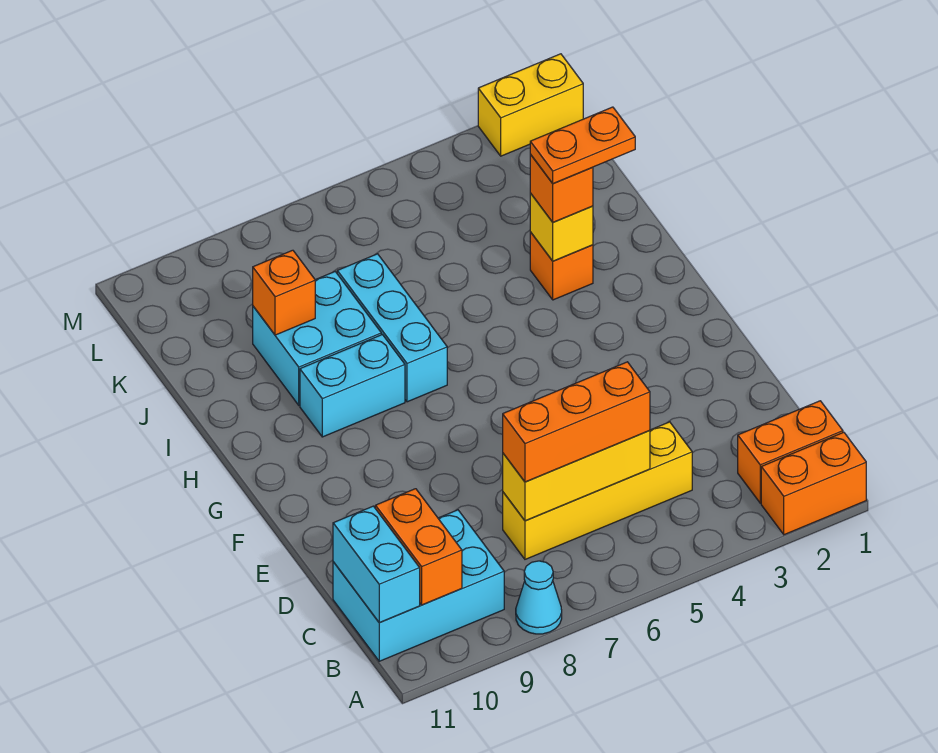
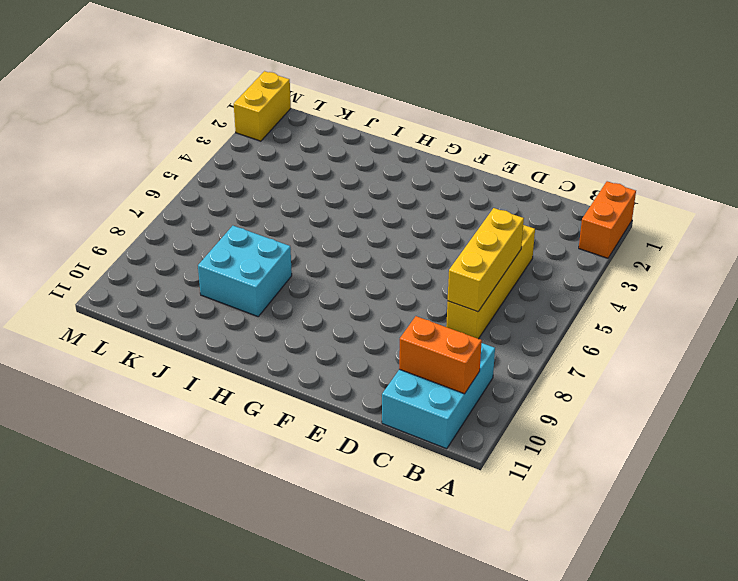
none -> cyan cone A8 level 1
none -> orange brick B1:B2 level 1
none -> cyan brick H7:J7 level 1

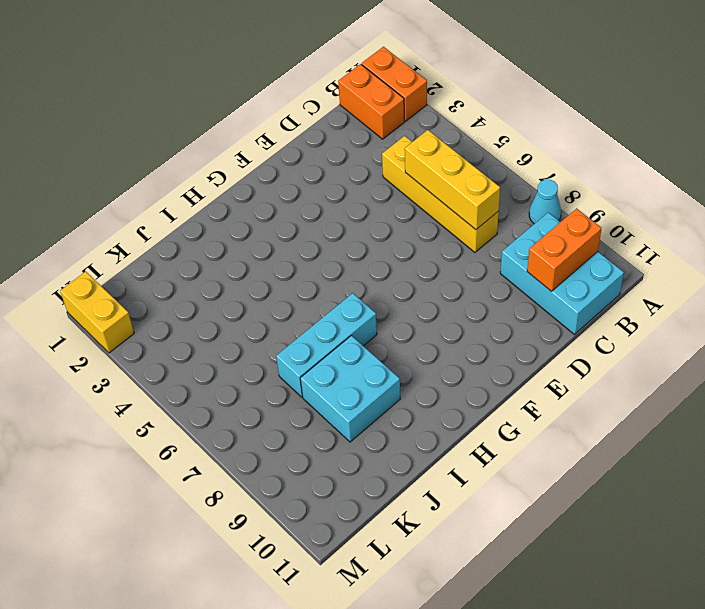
none -> cyan brick H8:H9 level 1
none -> orange brick I3 level 1
none -> cyan brick B11:C11 level 2

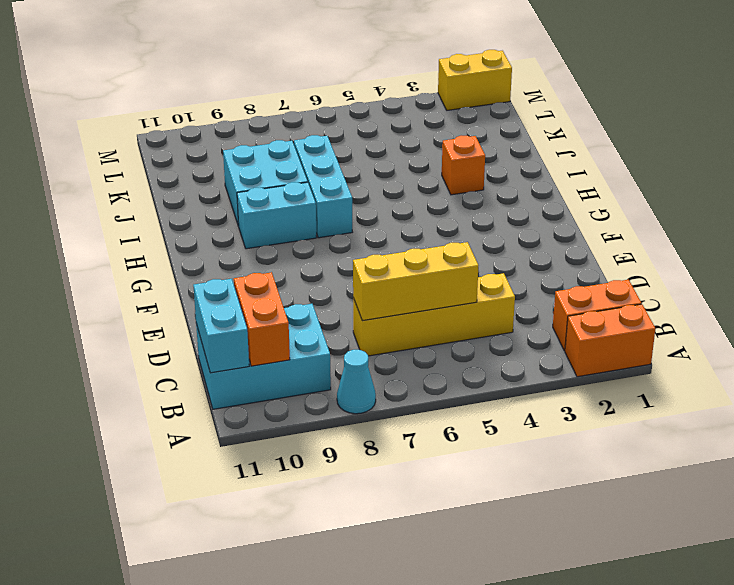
none -> yellow brick I3 level 2
none -> orange brick J9 level 2
none -> orange brick C5:C7 level 3

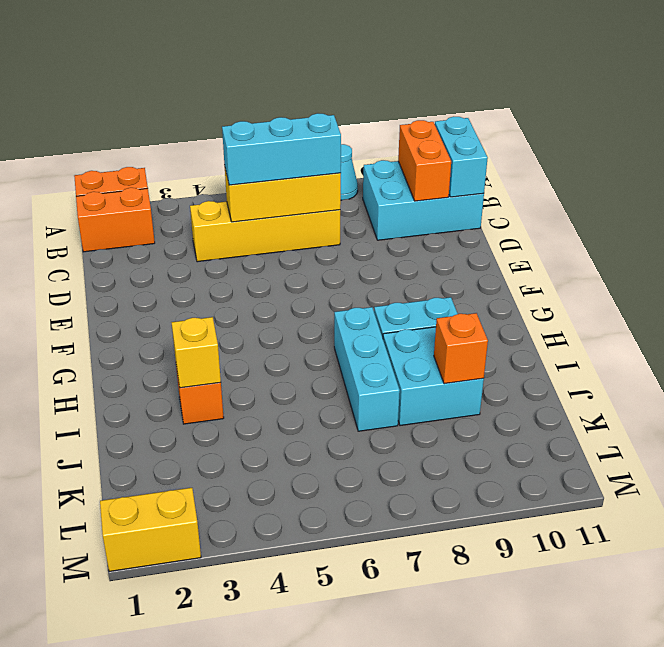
cyan brick C5:C7 level 3 -> orange brick C5:C7 level 3
none -> orange brick I3 level 3
none -> orange plate I2:I3 level 4

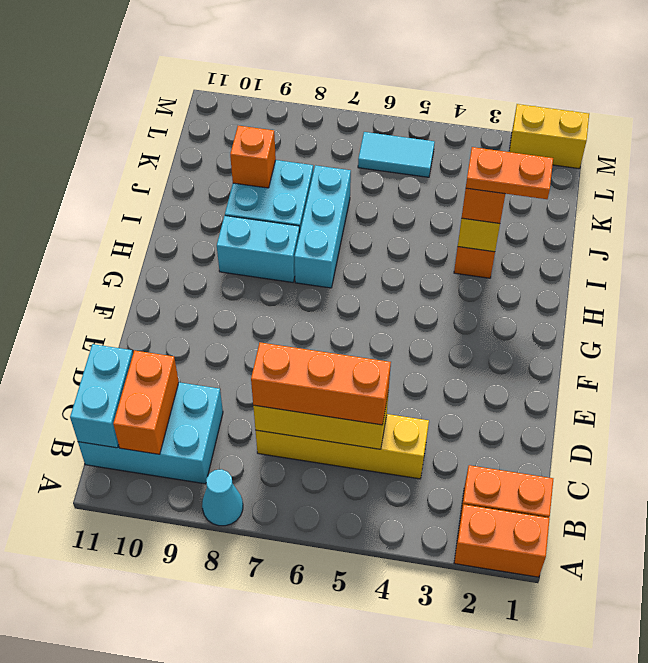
cyan tile L5:L6 level 1 -> none

